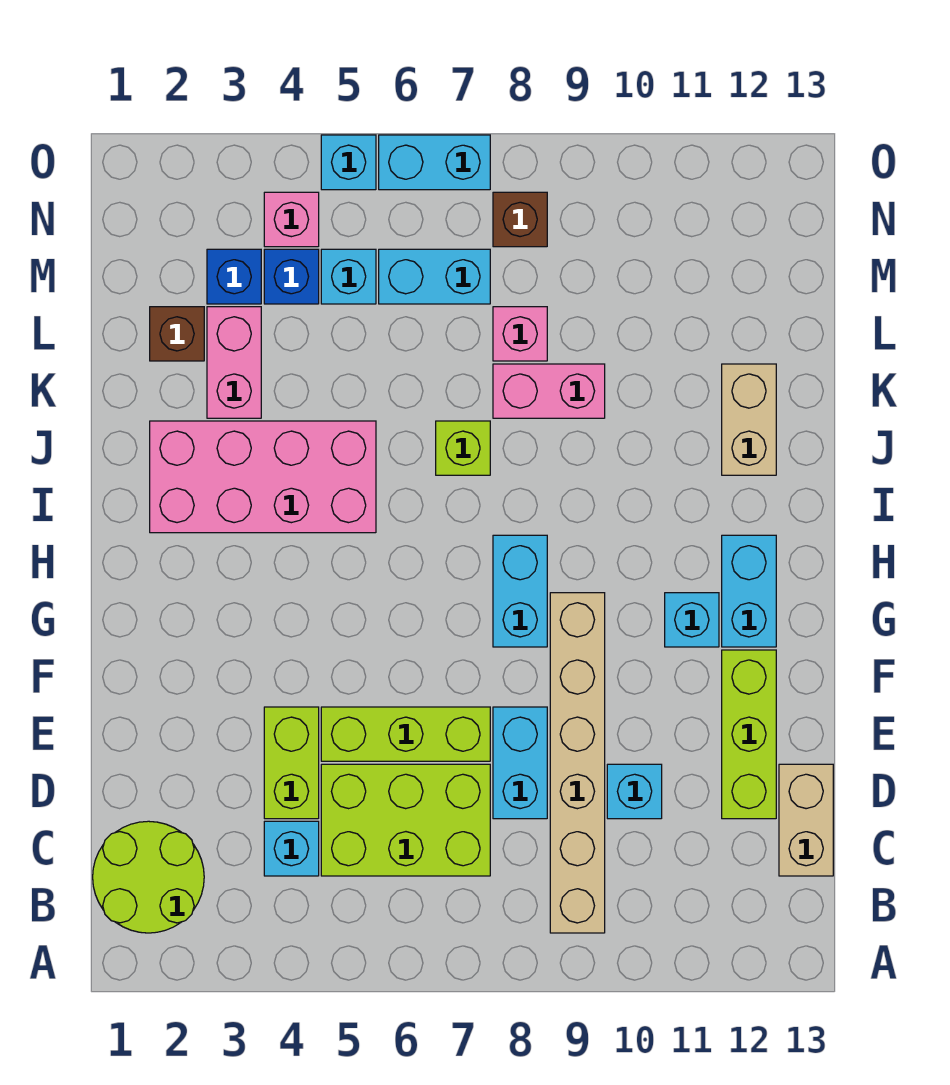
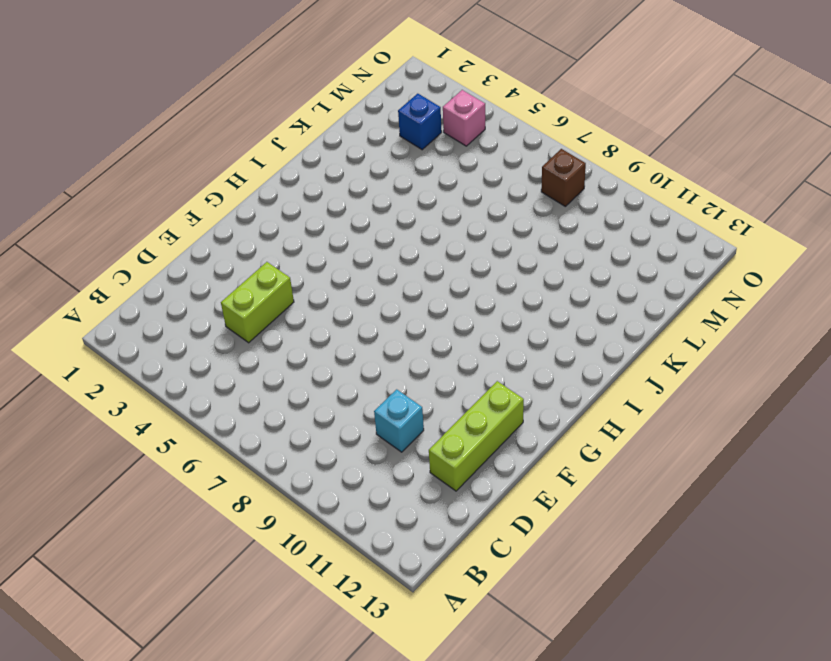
none -> lime round brick B1:C2 level 1
none -> tan brick B9:G9 level 1
none -> cyan brick C4 level 1

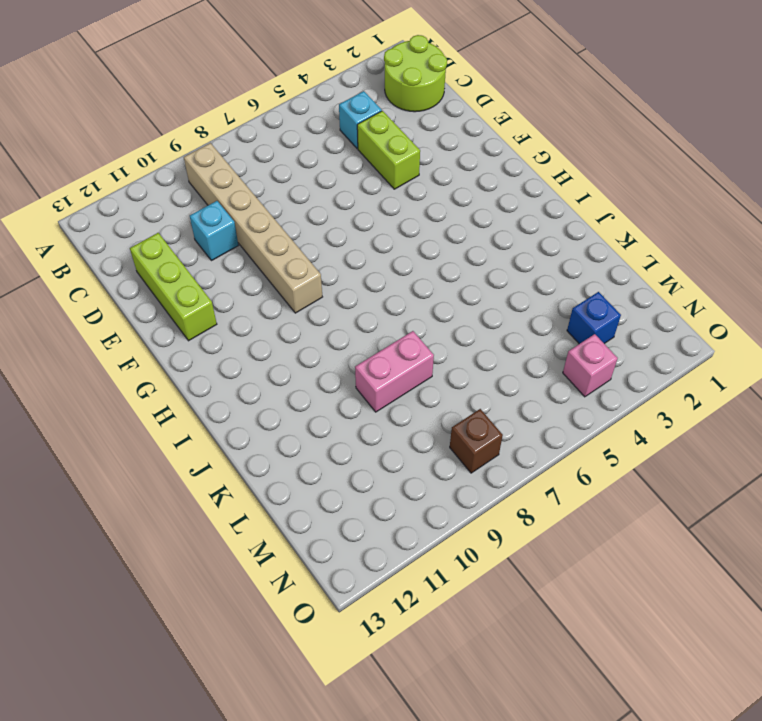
none -> lime brick C5:D7 level 1
none -> tan brick C13:D13 level 1
none -> cyan brick D8:E8 level 1

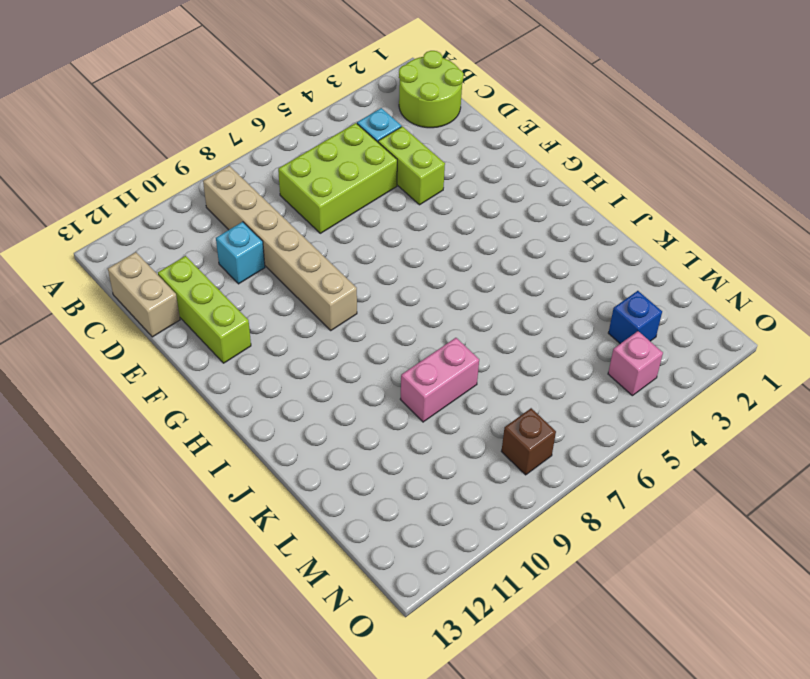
none -> cyan brick D8:E8 level 1
none -> lime brick E5:E7 level 1
none -> cyan brick G8:H8 level 1

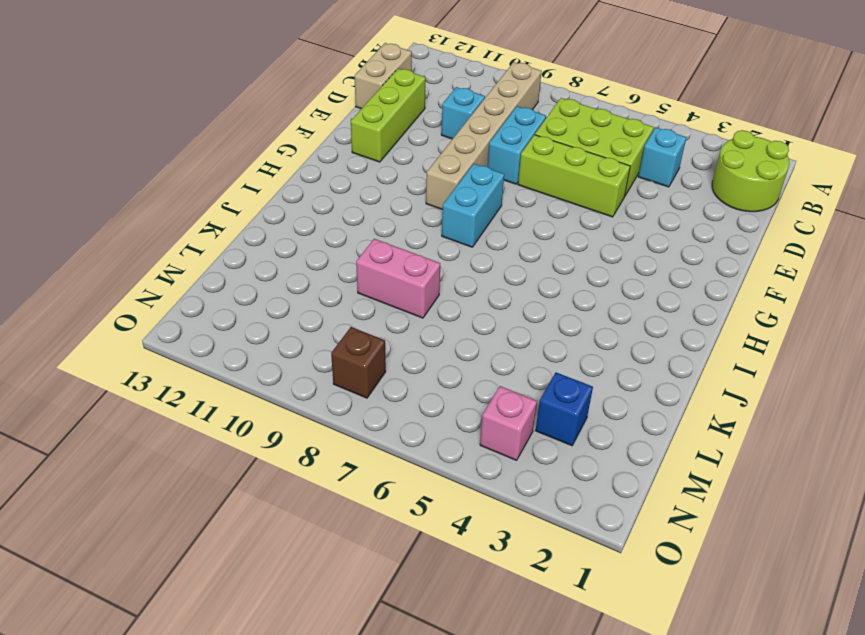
none -> lime brick D4:E4 level 1
none -> cyan brick G11 level 1
none -> cyan brick G12:H12 level 1

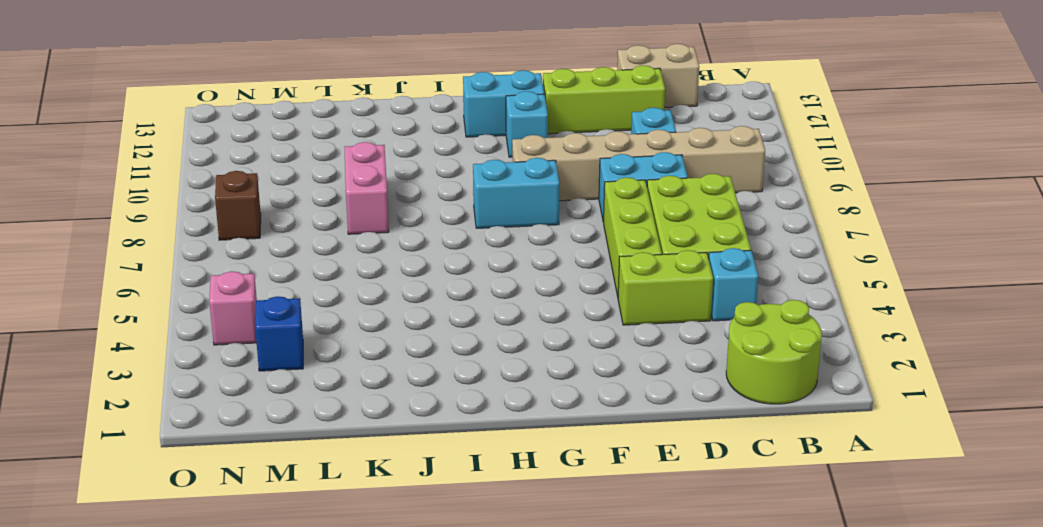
none -> pink brick I2:J5 level 1
none -> lime brick J7 level 1
none -> tan brick J12:K12 level 1

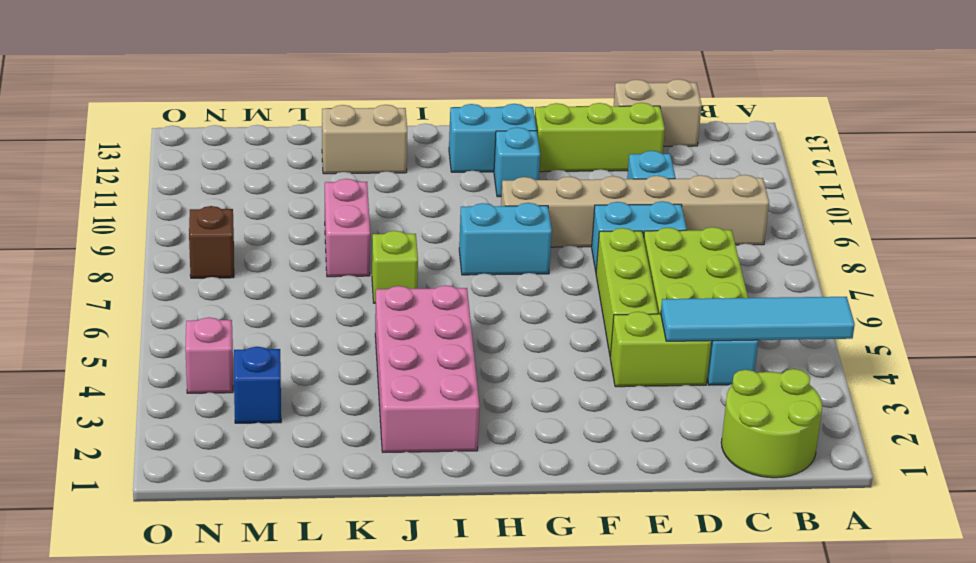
cyan tile A4:D4 level 2 -> none
none -> pink brick K3:L3 level 1
none -> brown brick L2 level 1
none -> pink brick L8 level 1

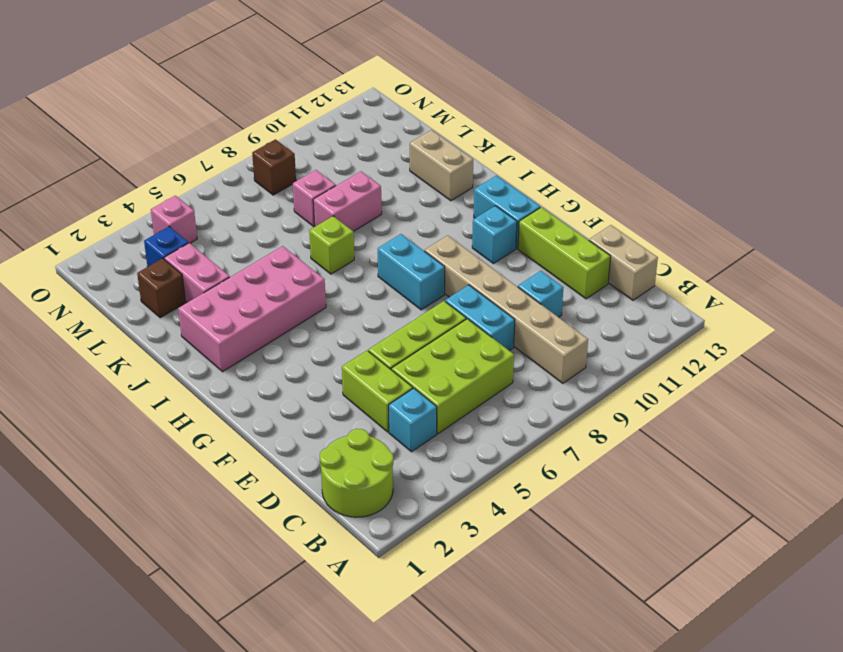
none -> blue brick M4 level 1
none -> cyan brick M5 level 1
none -> cyan brick M6:M7 level 1

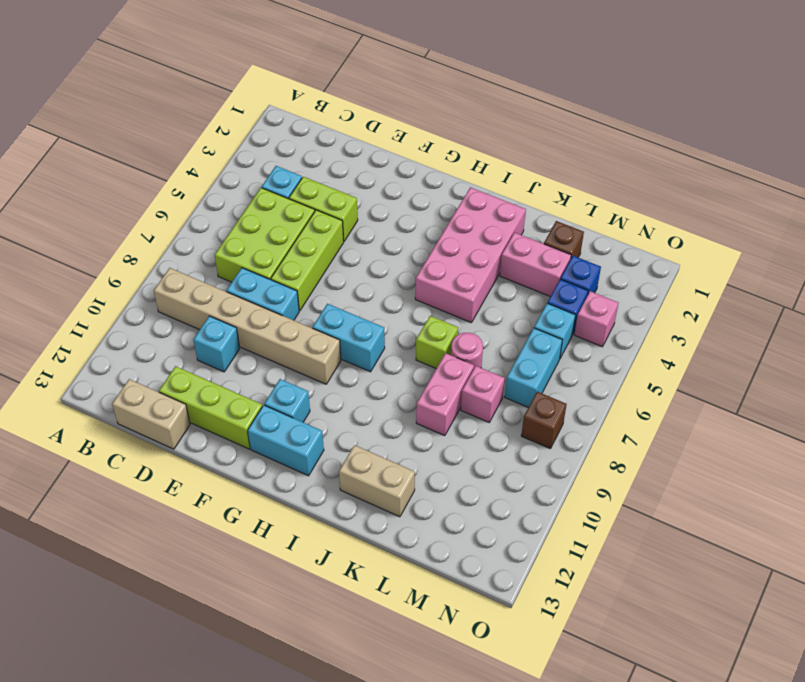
pink round brick K7 level 1 -> none
none -> lime round brick B1:C2 level 1
none -> cyan brick O5 level 1
none -> cyan brick O6:O7 level 1

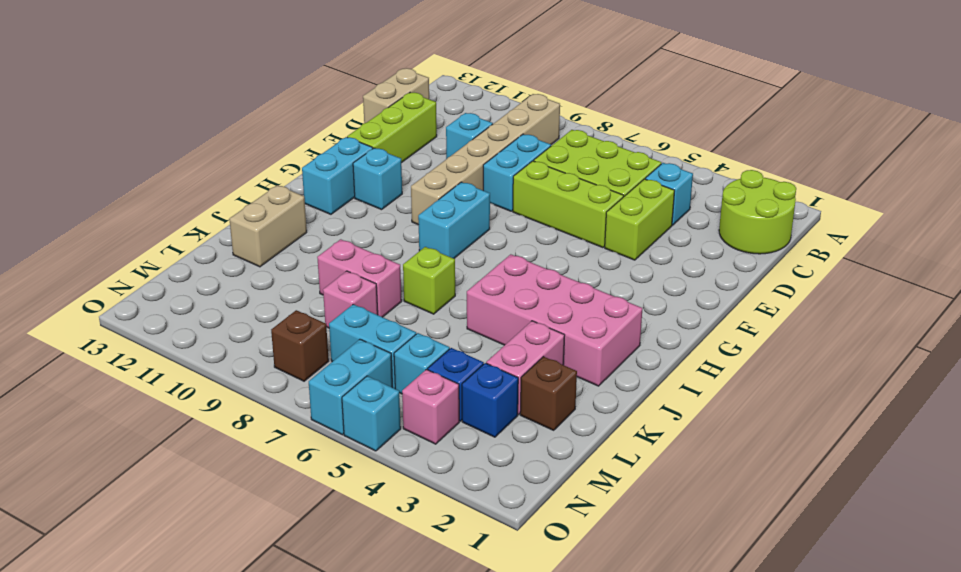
cyan brick N6:O6 level 1 -> cyan brick O6:O7 level 1

